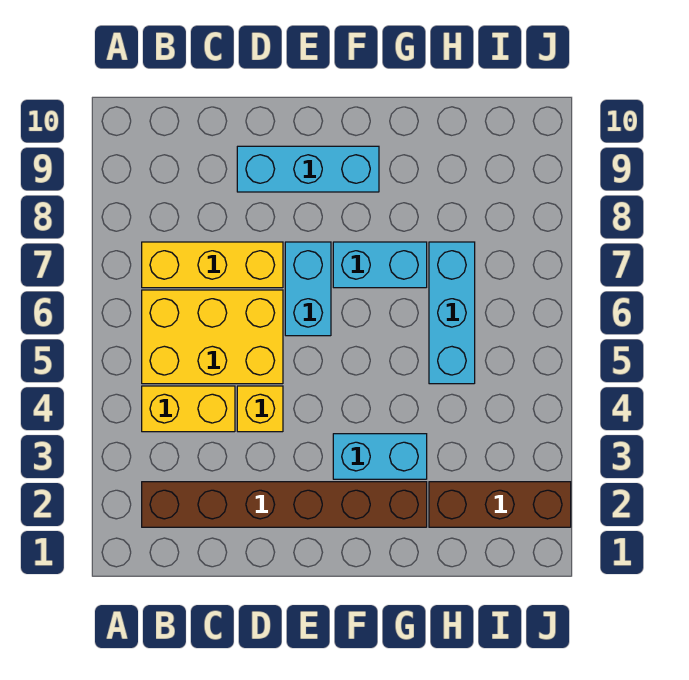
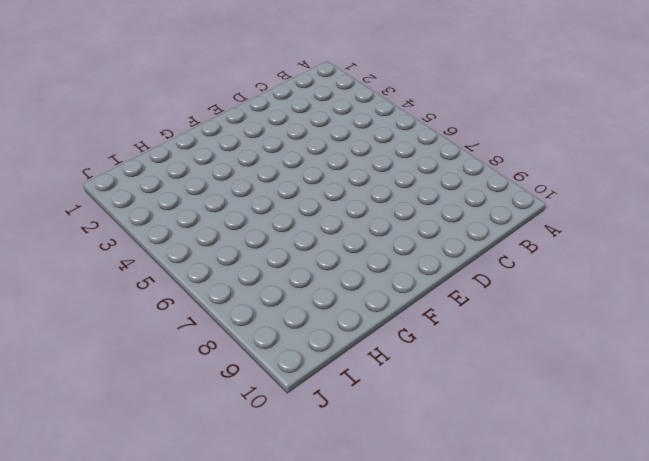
none -> brown brick B2:G2 level 1
none -> yellow brick B4:C4 level 1

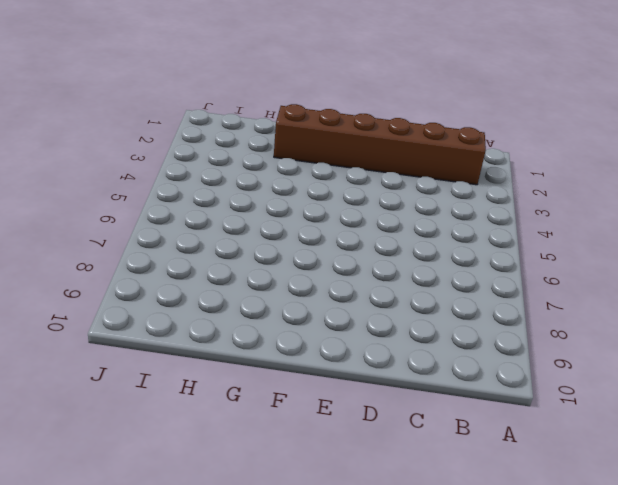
none -> yellow brick B4:C4 level 1
none -> yellow brick B5:D6 level 1

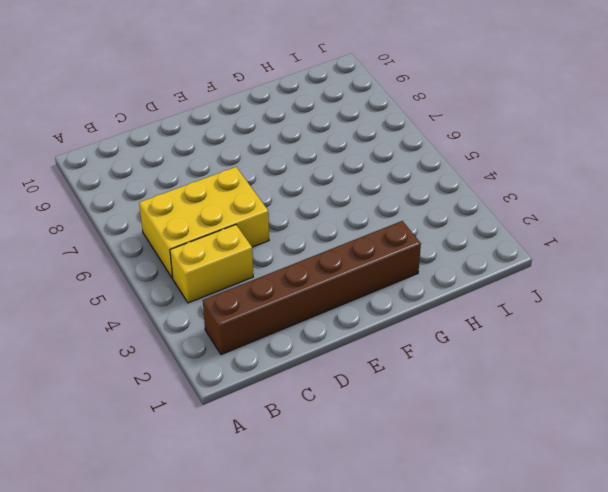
none -> yellow brick B7:D7 level 1
none -> yellow brick D4 level 1

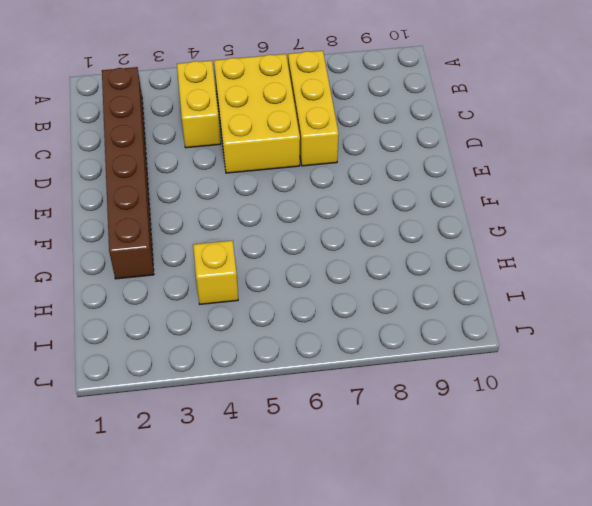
yellow brick H4 level 1 -> yellow brick D4 level 1
none -> cyan brick D9:F9 level 1
none -> cyan brick E6:E7 level 1

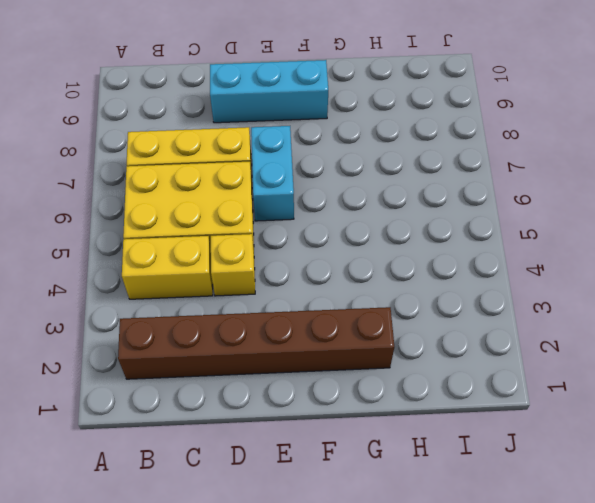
none -> cyan brick F3:G3 level 1
none -> cyan brick F7:G7 level 1

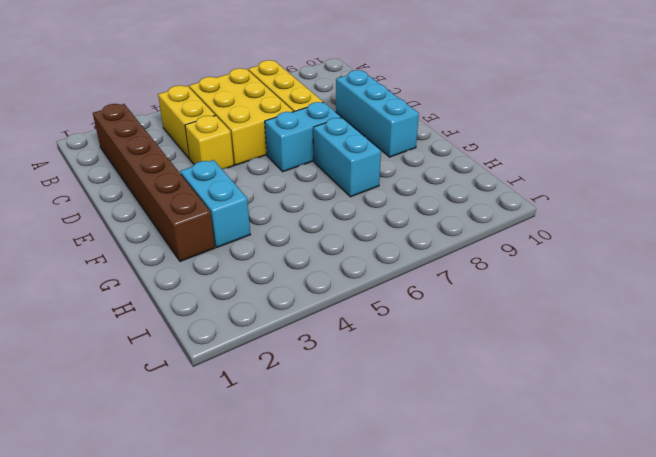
none -> brown brick H2:J2 level 1
none -> cyan brick H5:H7 level 1

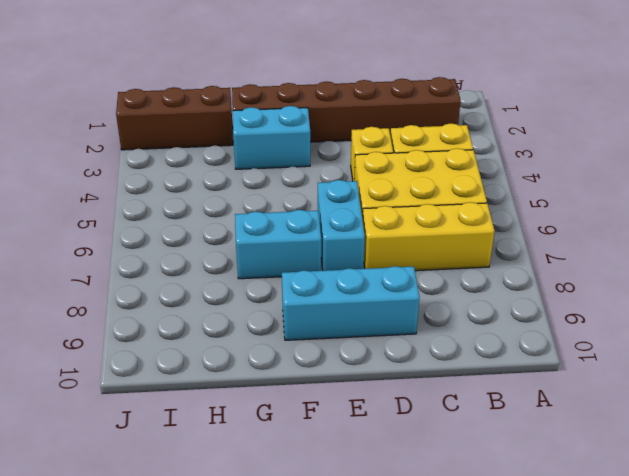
none -> cyan brick H5:H7 level 1

